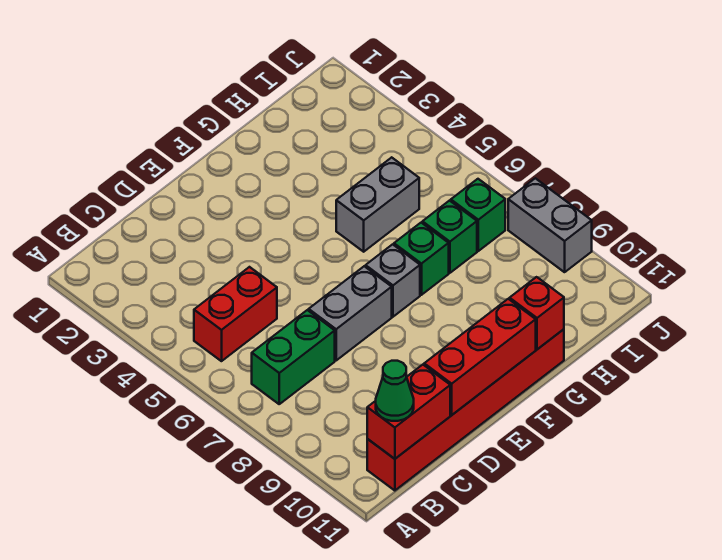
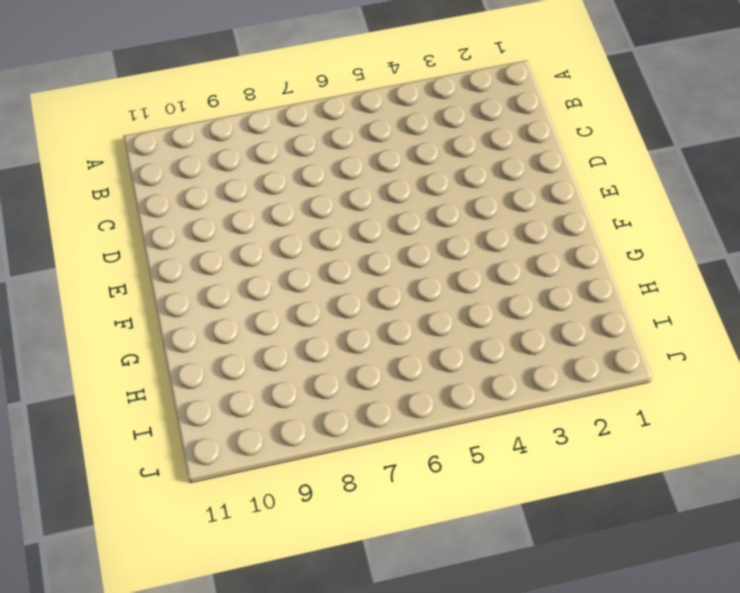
none -> red brick B5:C5 level 1
none -> green brick B7:C7 level 1
none -> red brick B11:G11 level 1

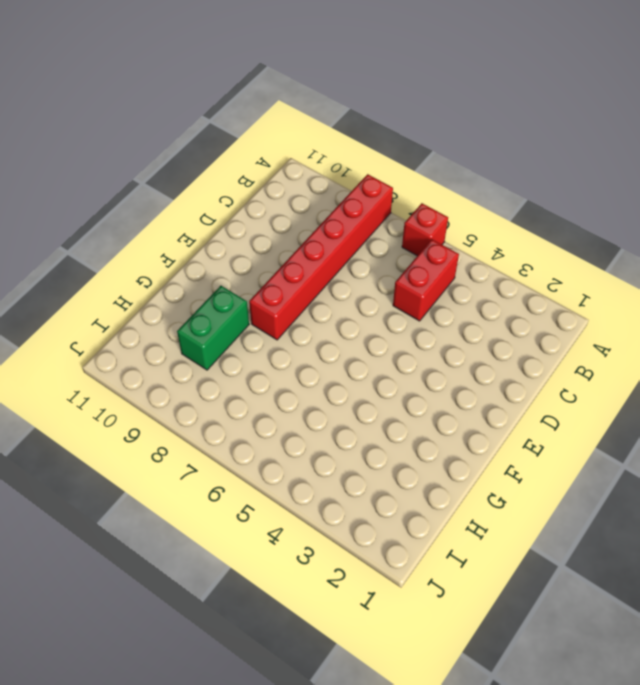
red brick A6 level 1 -> red brick G11 level 2
red brick A8:F8 level 1 -> red brick B11:G11 level 1
green brick G9:H9 level 1 -> green brick B7:C7 level 1
none -> grey brick D7:E7 level 1
none -> grey brick F7 level 1
none -> grey brick G5:H5 level 1

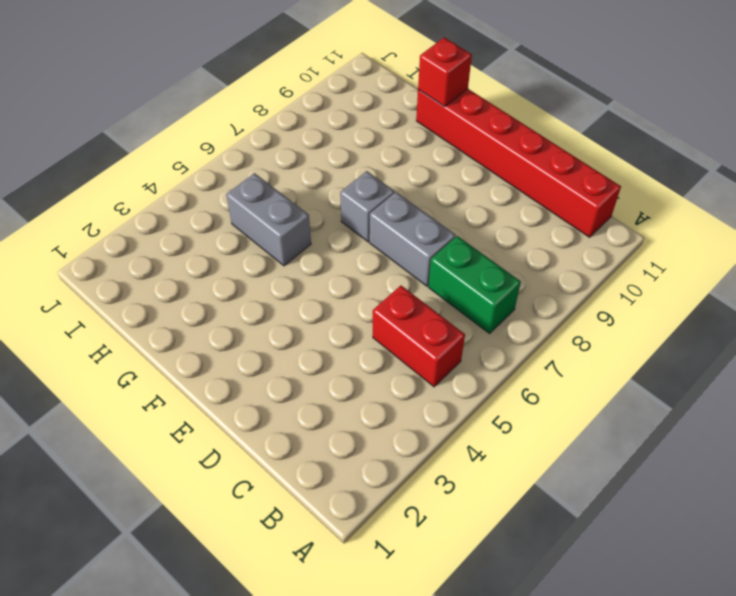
none -> green brick G7 level 1
none -> green brick H7 level 1
none -> green brick I7 level 1

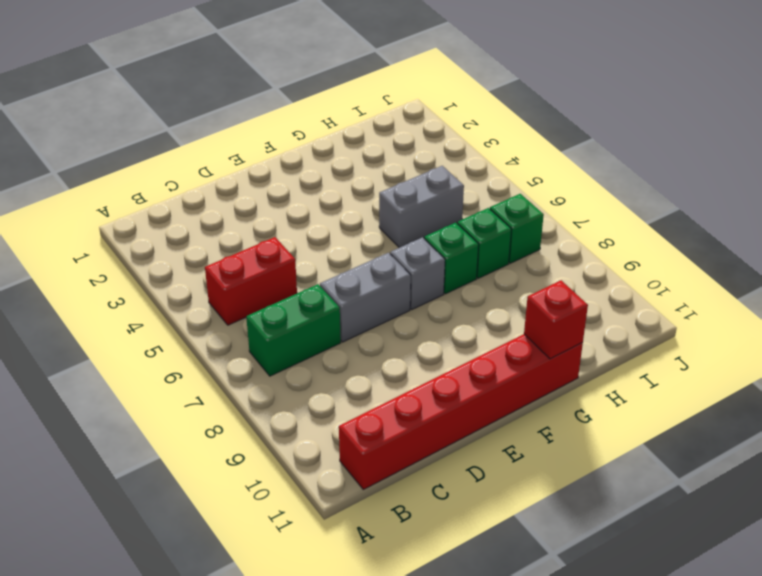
none -> grey brick J8:J9 level 1
none -> red brick B11:C11 level 2
none -> red brick D11:F11 level 2

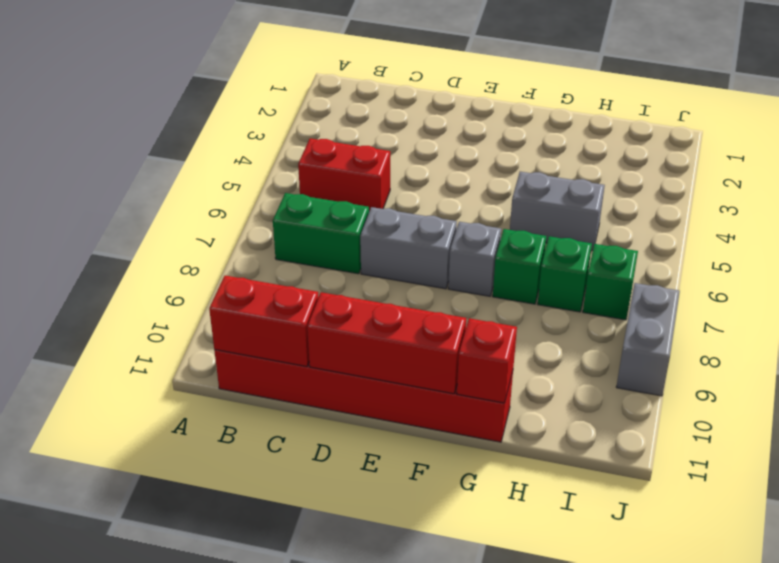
none -> green cone B11 level 3

